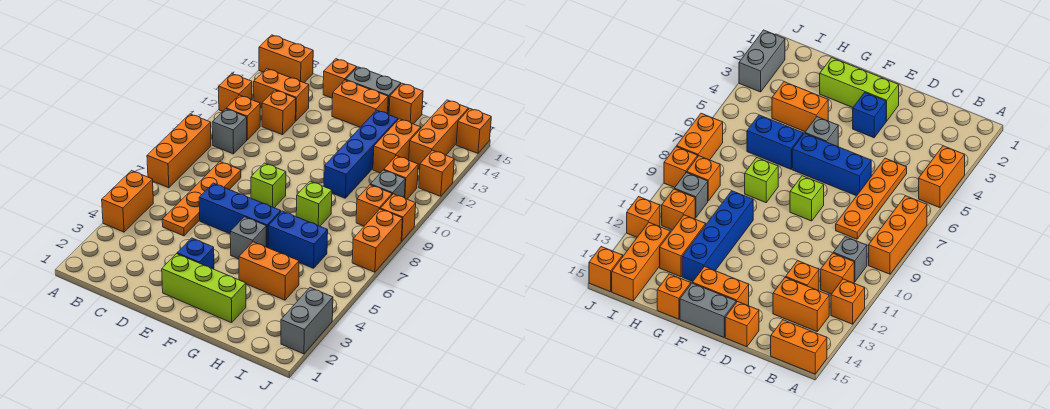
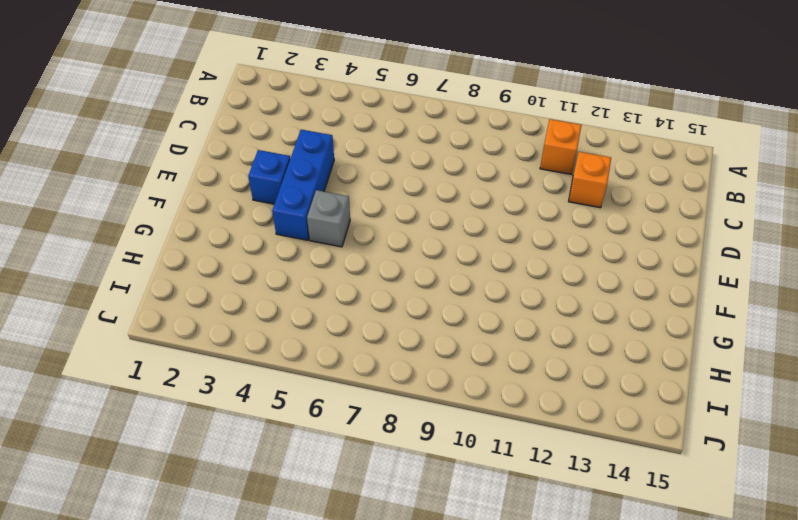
blue brick D4:F4 level 1 -> blue brick D6:F6 level 1
none -> orange brick A4:A5 level 1
none -> orange brick A7:A9 level 1
none -> orange brick A12 level 1
none -> orange brick A15:B15 level 1

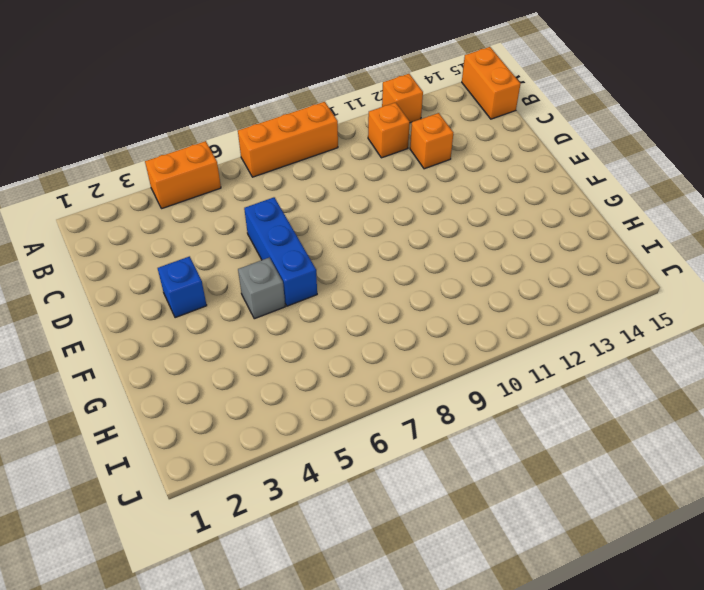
none -> grey brick B10 level 1
none -> orange brick B13:C13 level 1
none -> orange plate C5:C8 level 1
none -> orange brick D15 level 1

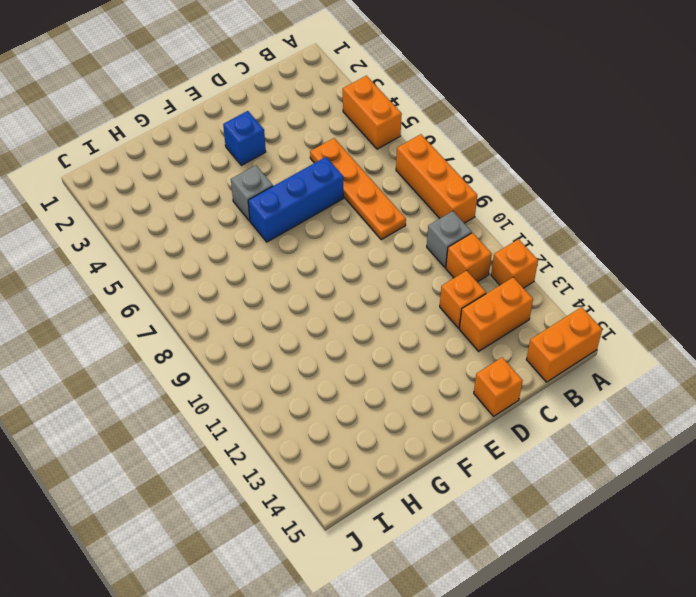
none -> lime brick E2:G2 level 1
none -> lime brick E8 level 1
none -> orange brick E14:F14 level 1
none -> grey brick E15:F15 level 1

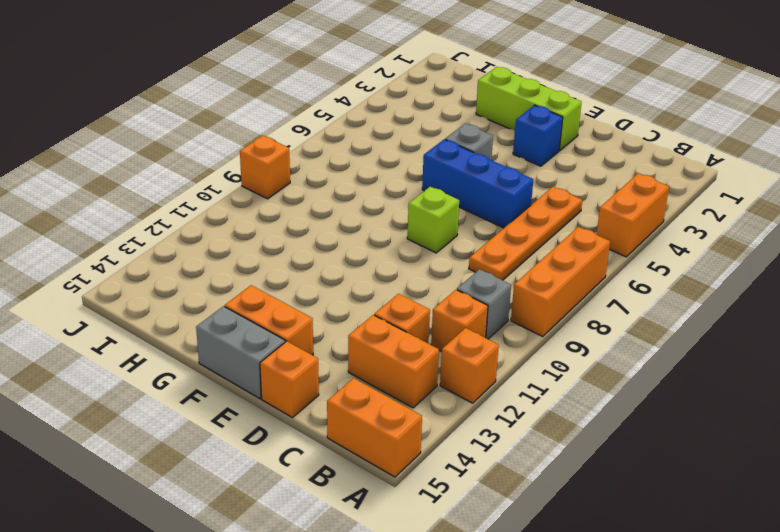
none -> orange brick G4:H4 level 1
none -> blue brick G6:H6 level 1
none -> lime brick G8 level 1
none -> blue brick G10:G13 level 1

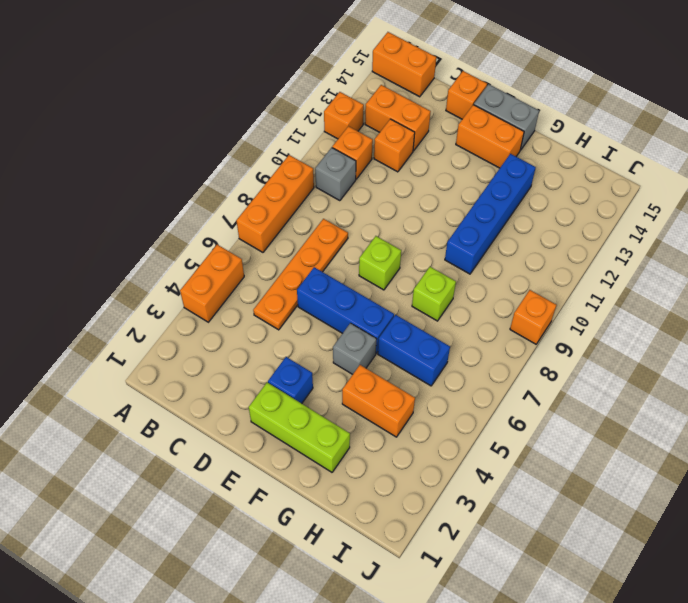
none -> orange brick G15 level 1
none -> orange brick H12:H13 level 1
none -> orange brick I9 level 1
none -> grey brick I10 level 1

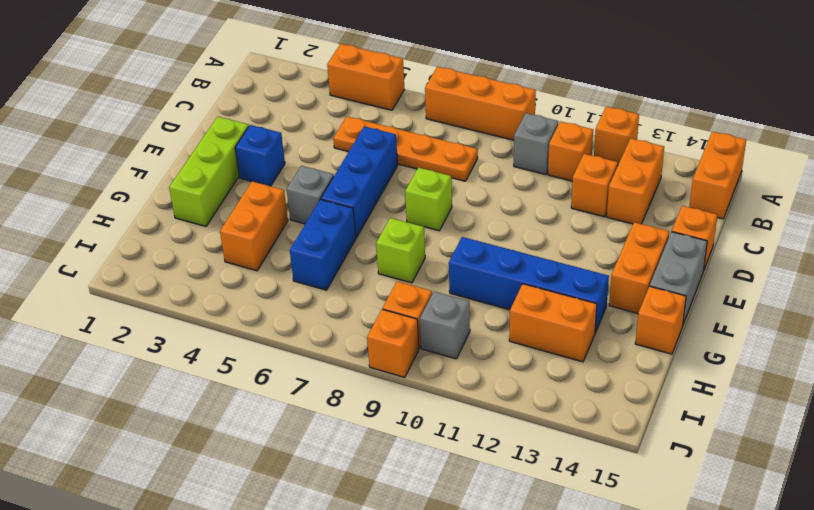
none -> orange brick I11 level 1
none -> orange brick I13:I15 level 1
none -> grey brick J2:J3 level 1
none -> orange brick J7:J8 level 1

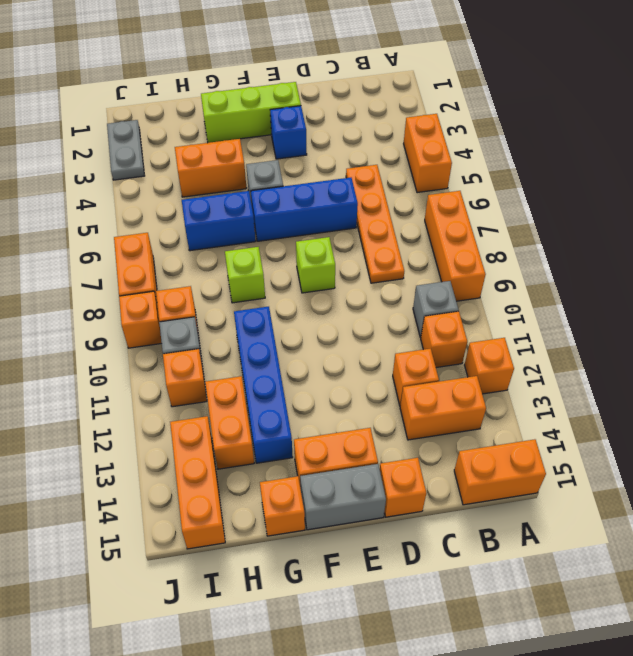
grey plate J2:J3 level 1 -> grey brick J2:J3 level 1
none -> orange brick J12 level 1
none -> orange brick J15 level 1

